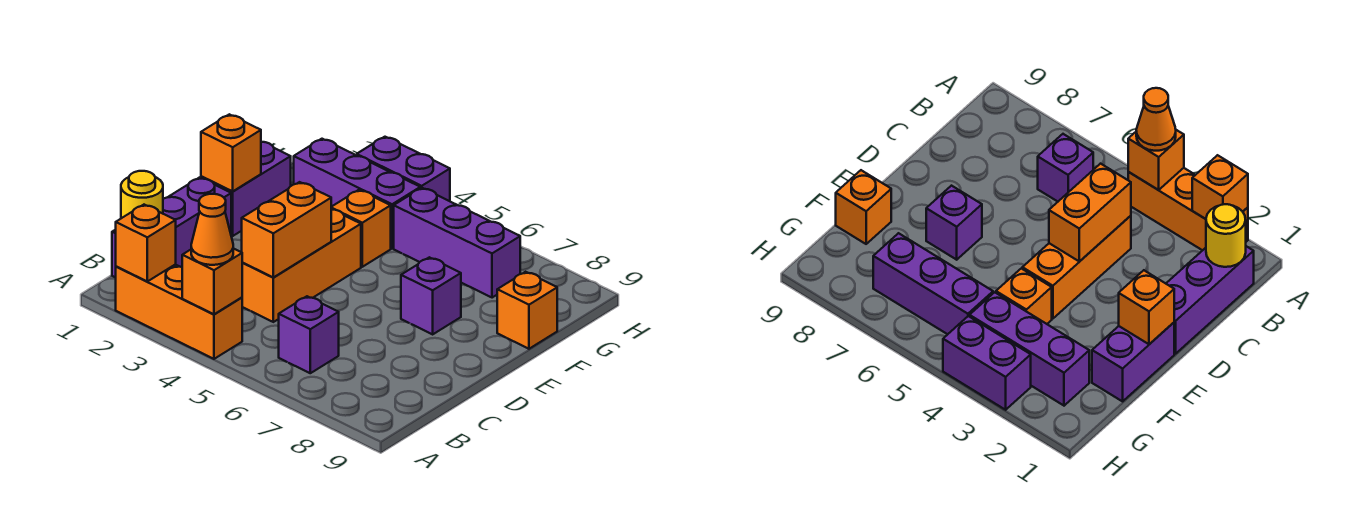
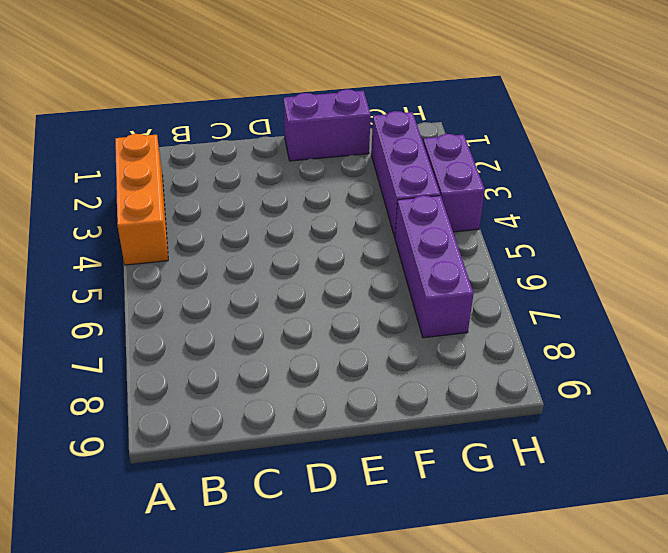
none -> purple brick B1:D1 level 1
none -> purple brick B6 level 1
none -> orange brick C4:E4 level 1

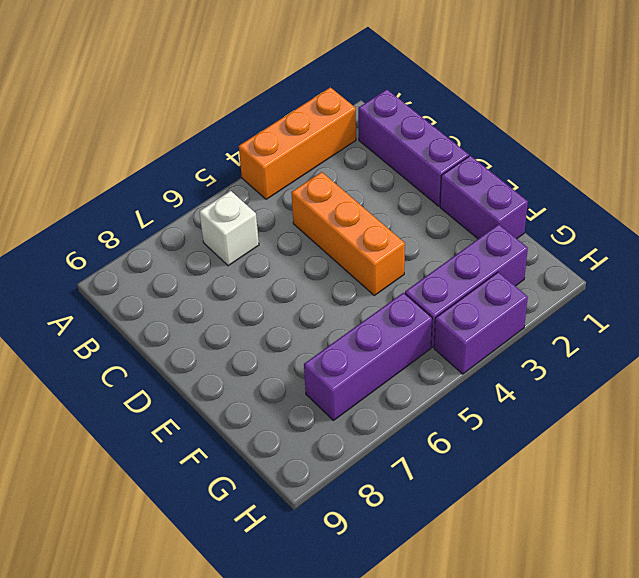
white brick B6 level 1 -> purple brick B6 level 1
none -> purple brick E7 level 1
none -> orange brick F4 level 1
none -> orange brick F9 level 1

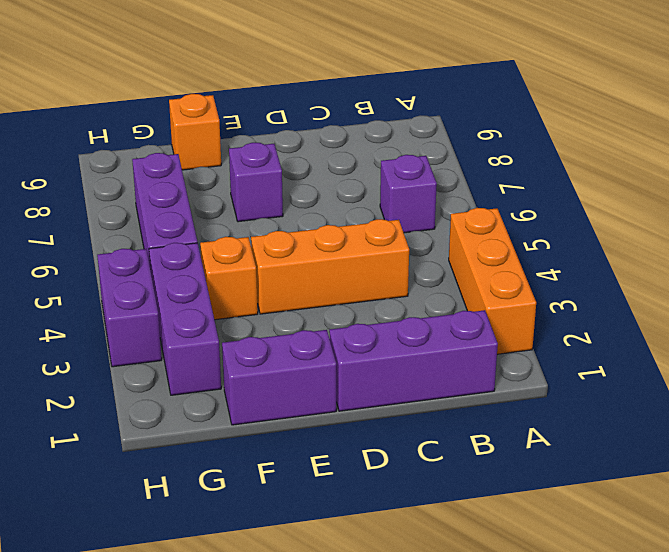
none -> orange brick A2 level 2
none -> orange brick A4 level 2
none -> yellow round brick B1 level 2

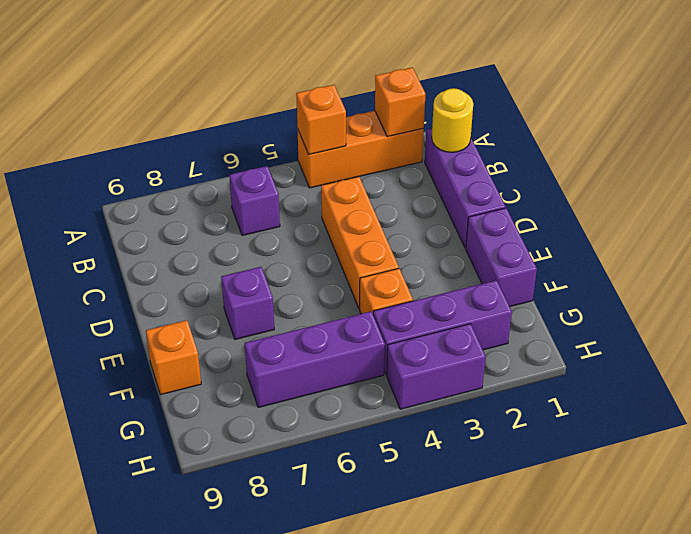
none -> orange brick C4:D4 level 2
none -> orange brick E1 level 2
none -> orange cone A4 level 3

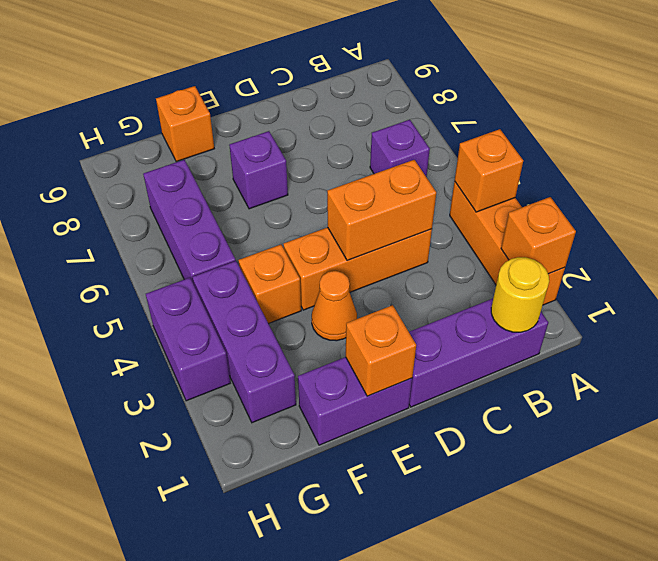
orange cone E3 level 1 -> orange cone A4 level 3

